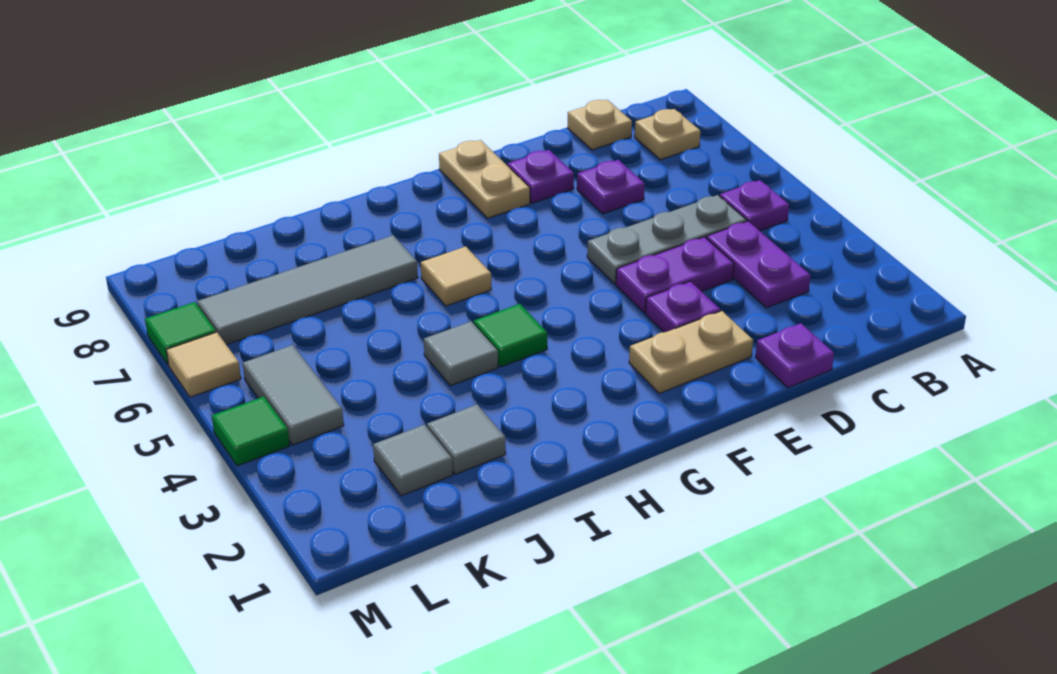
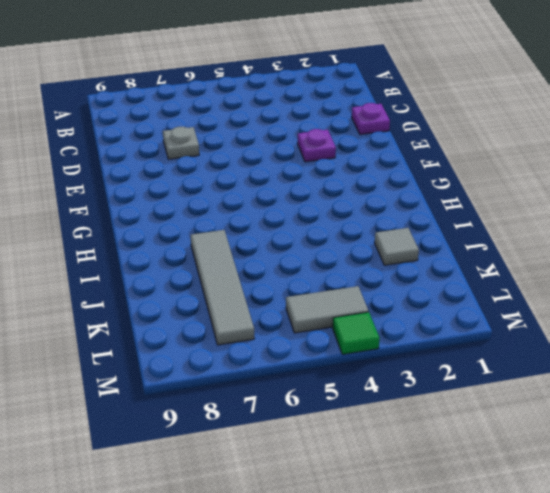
grey plate D7 level 1 -> purple plate D7 level 1
none -> purple plate B5 level 1
none -> tan plate B8 level 1
none -> purple plate C3:C4 level 1

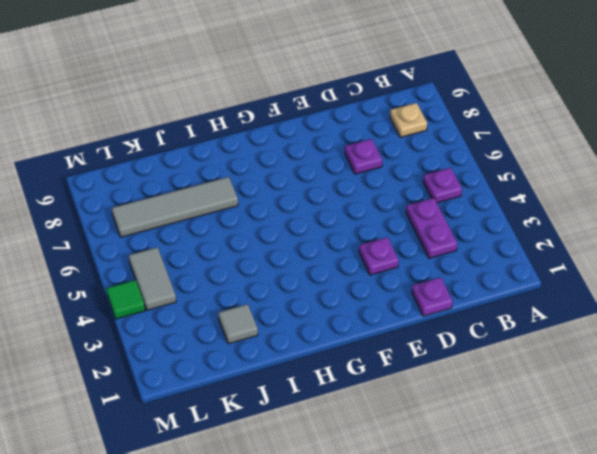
none -> grey plate C5:E5 level 1
none -> tan plate C9 level 1
none -> purple plate D4:E4 level 1

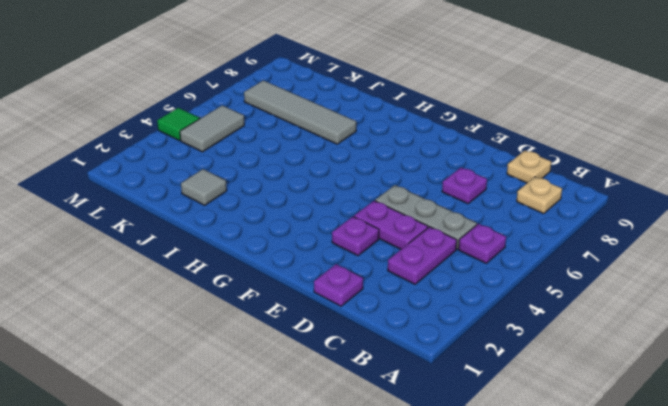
none -> tan plate E2:F2 level 1
none -> purple plate E8 level 1
none -> tan plate F8:F9 level 1

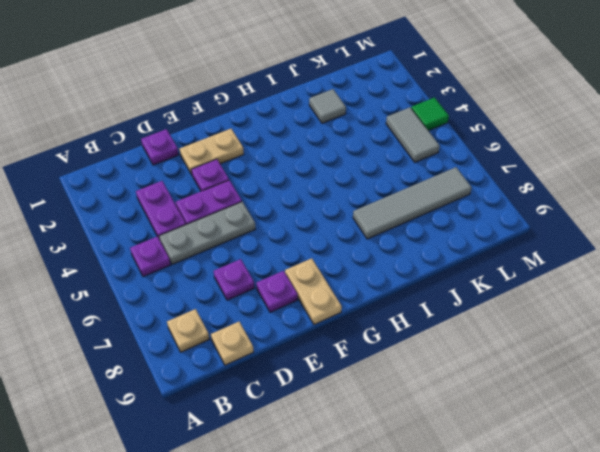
none -> green tile H4 level 1
none -> tan tile H6 level 1
none -> grey tile I4 level 1

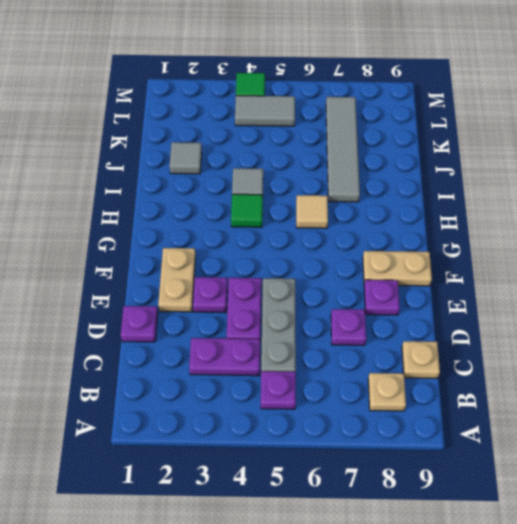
none -> grey tile K2 level 1
none -> tan tile M6 level 1
none -> green tile M7 level 1

